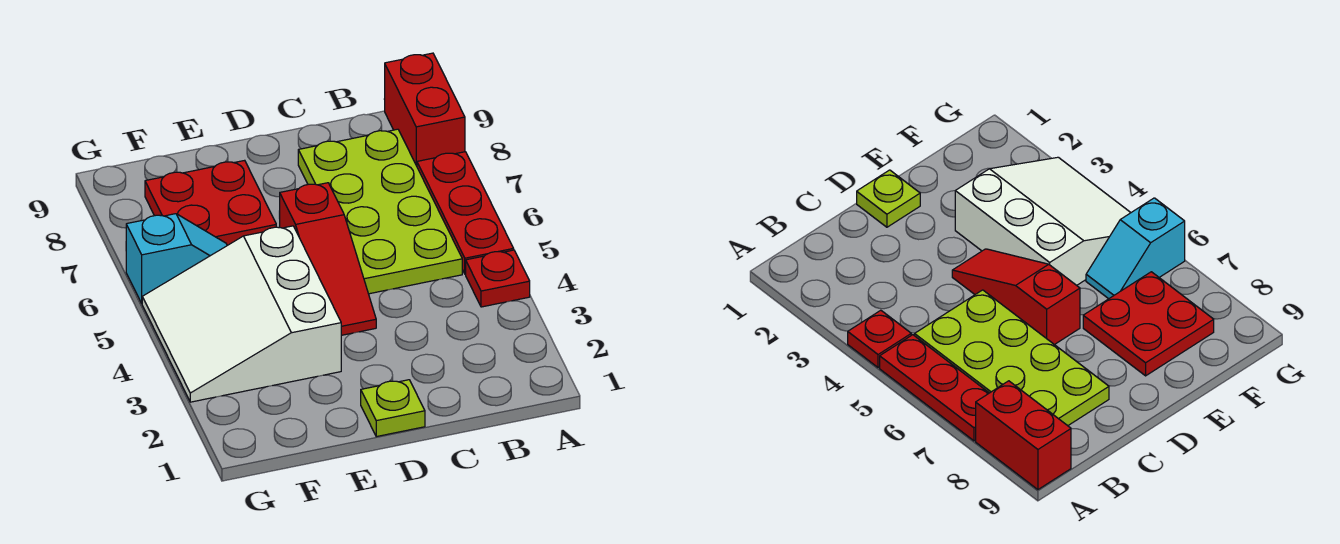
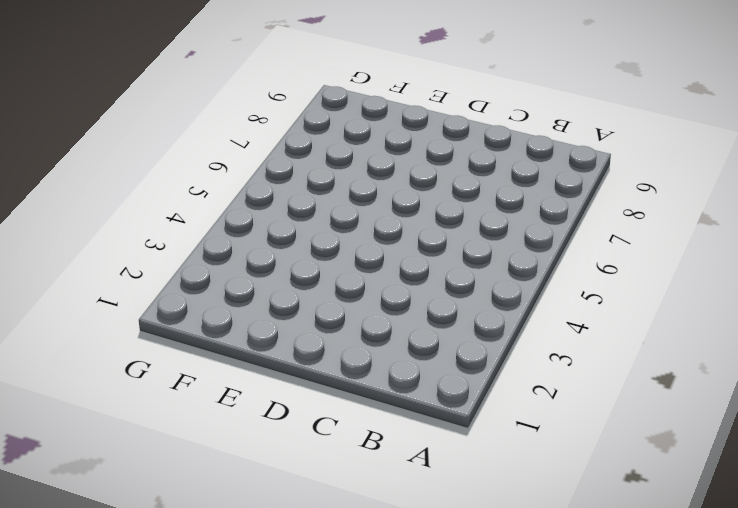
none -> red plate A4 level 1
none -> red plate A5:A7 level 1

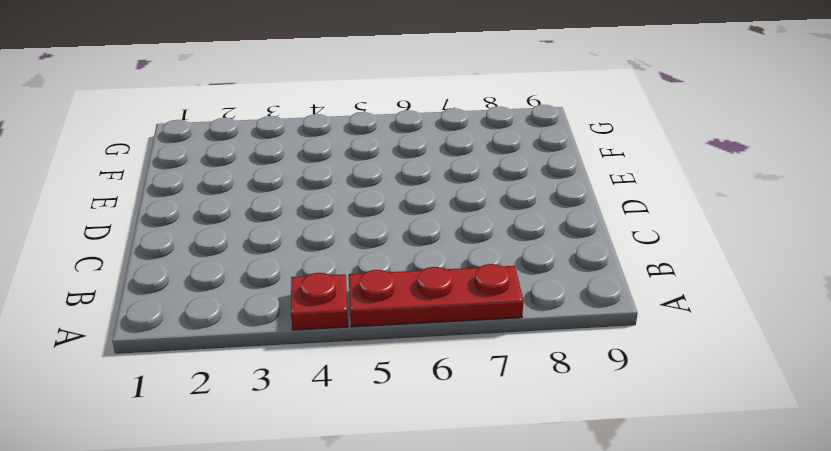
none -> red brick A8:A9 level 1
none -> lime plate B5:C8 level 1

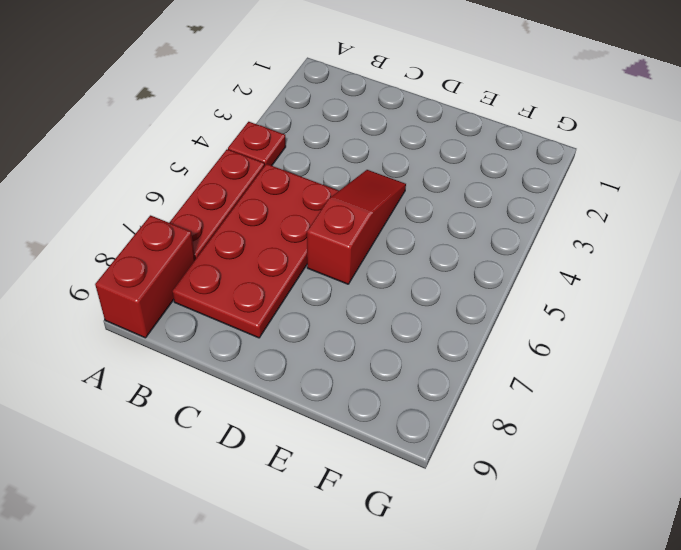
red plate B5:C8 level 1 -> lime plate B5:C8 level 1
none -> lime plate D1 level 1
none -> white slope E3:G5 level 1 top E

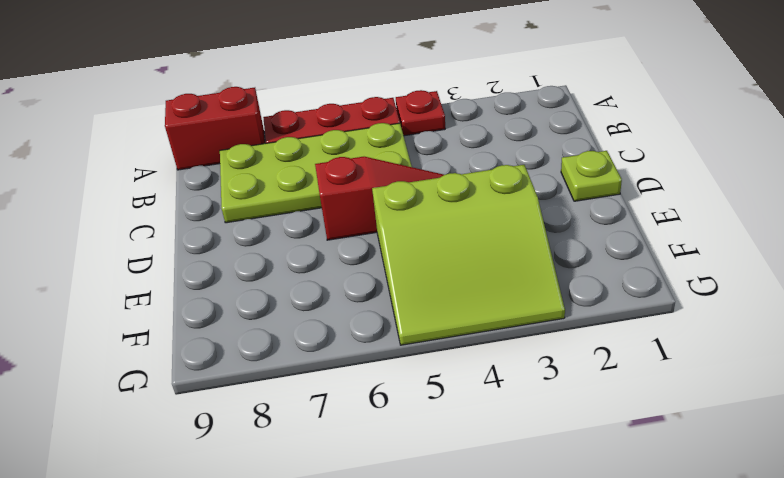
lime slope E3:G5 level 1 top E -> white slope E3:G5 level 1 top E
none -> red plate E7:F8 level 1
none -> cyan slope F6:G6 level 1 top G

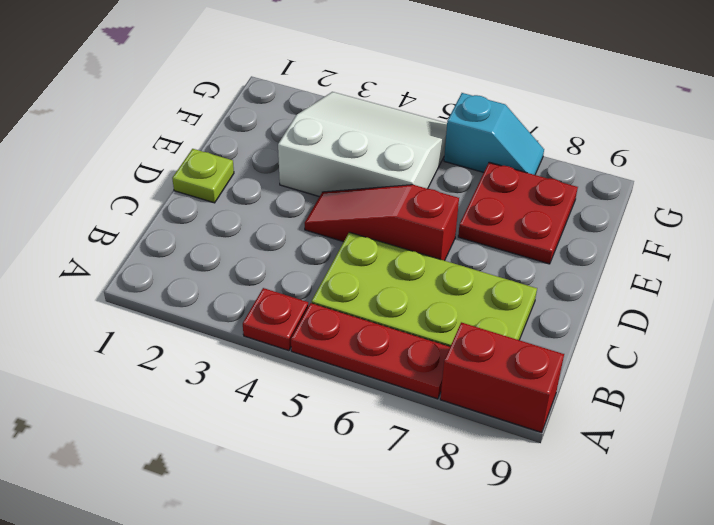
cyan slope G6:G7 level 1 top 6 -> cyan slope F6:G6 level 1 top G

